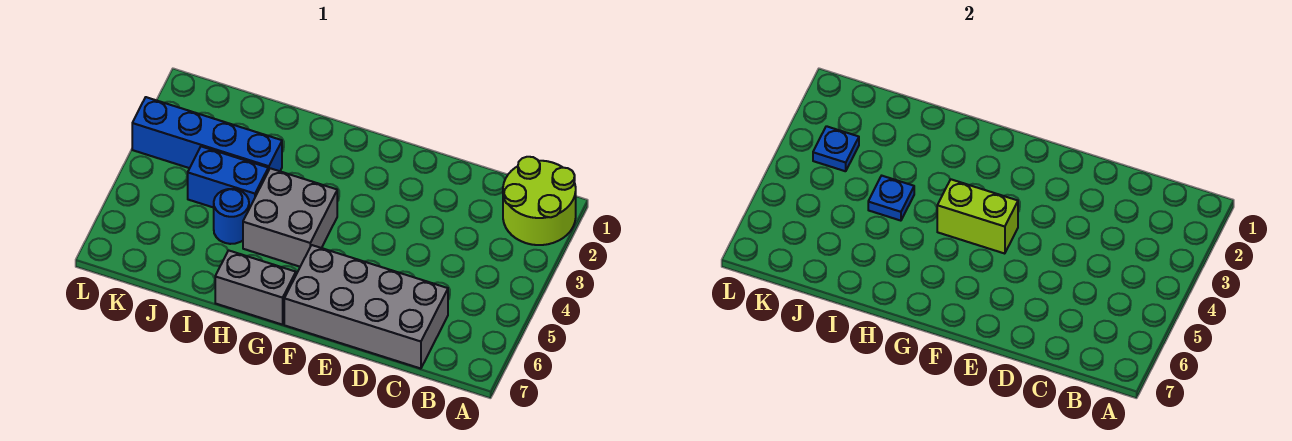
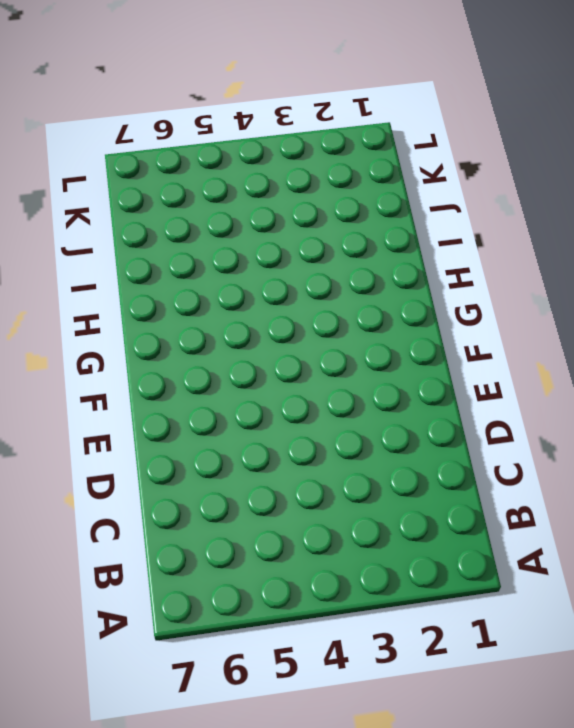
none -> lime round brick A1:B2 level 1
none -> grey brick C6:F7 level 1

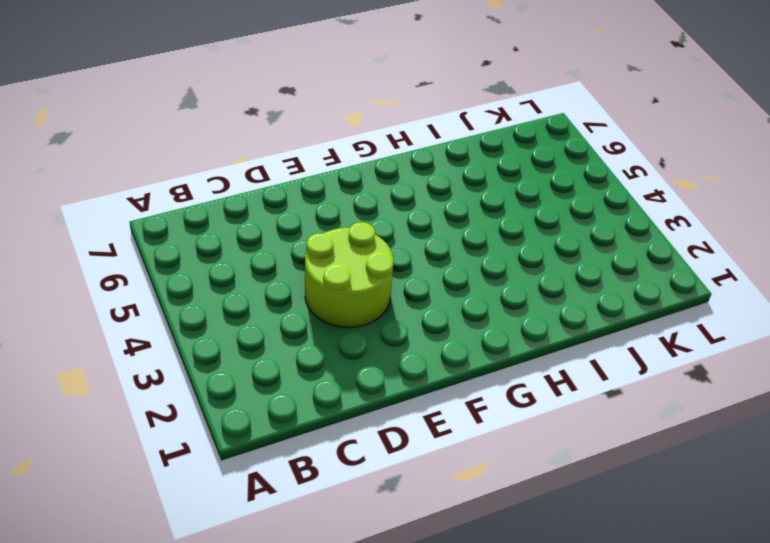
lime round brick D3:E4 level 1 -> lime round brick A1:B2 level 1
none -> grey brick C6:F7 level 1
none -> grey brick G4:H5 level 1

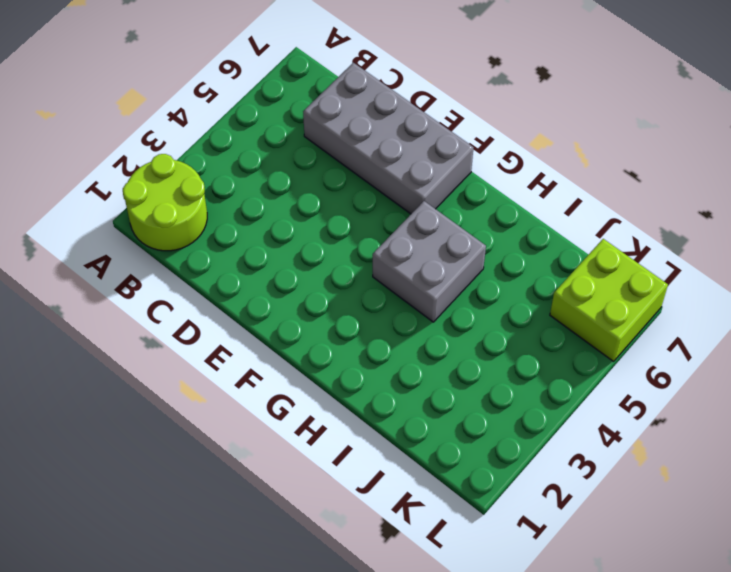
lime brick K6:L7 level 1 -> none
none -> grey brick G7:H7 level 1
none -> blue brick I3:L3 level 1

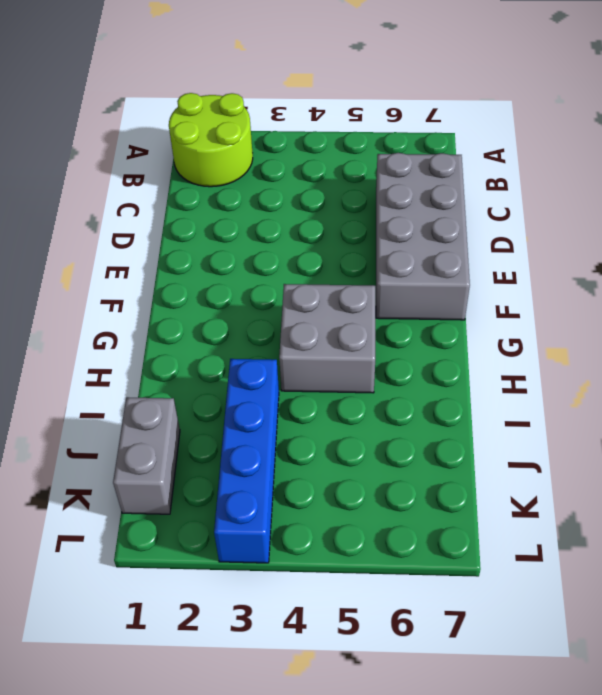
grey brick J1:K1 level 1 -> grey brick G7:H7 level 1
none -> blue brick I4:J4 level 1
none -> blue round brick I5 level 1

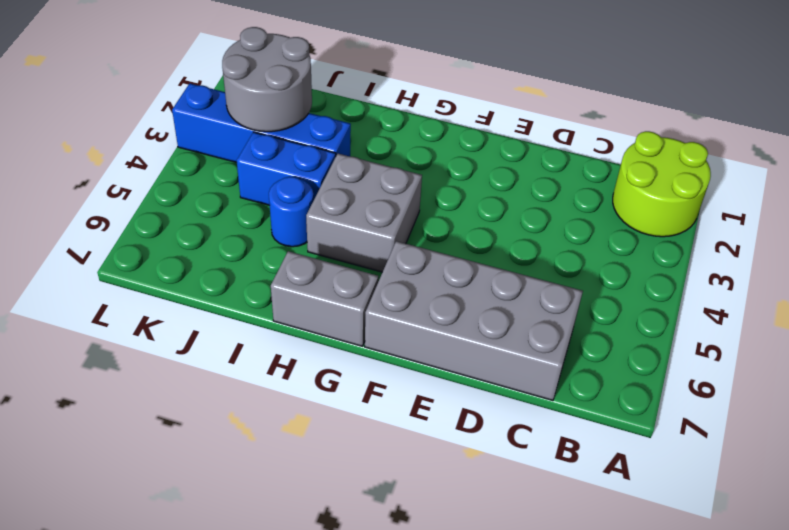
grey round brick J2:K3 level 2 -> blue plate K3 level 2
none -> lime brick F4:G4 level 2
none -> blue plate I4 level 2

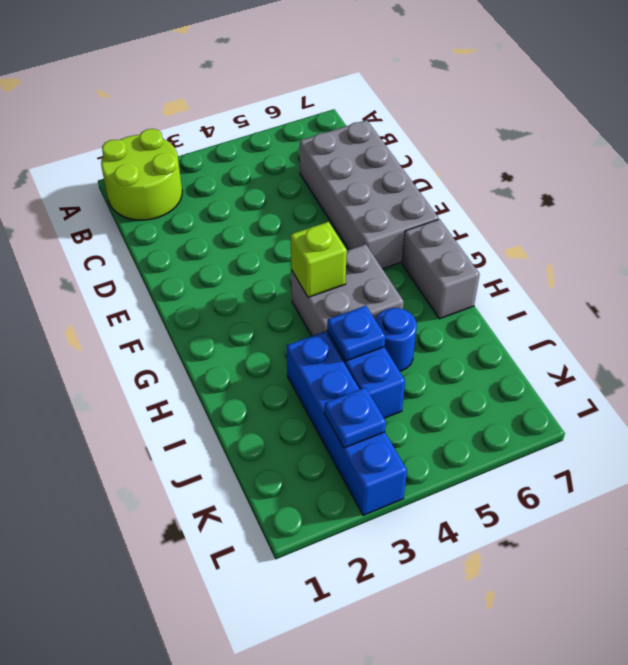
lime brick G4 level 2 -> lime brick F4:G4 level 2

